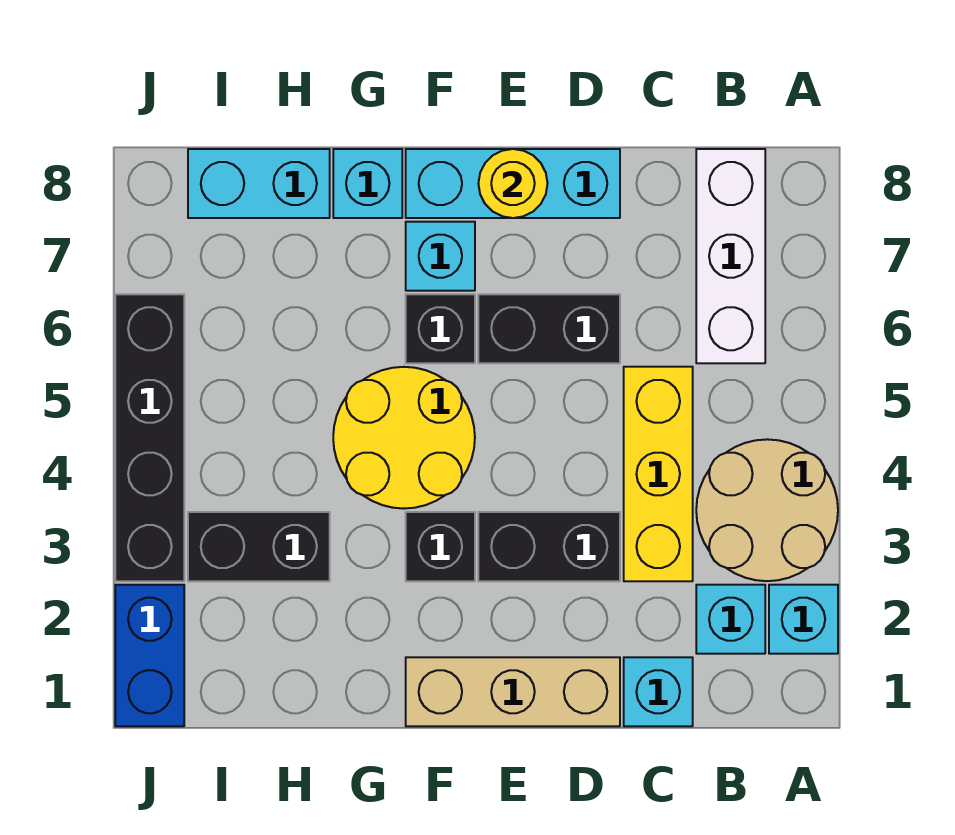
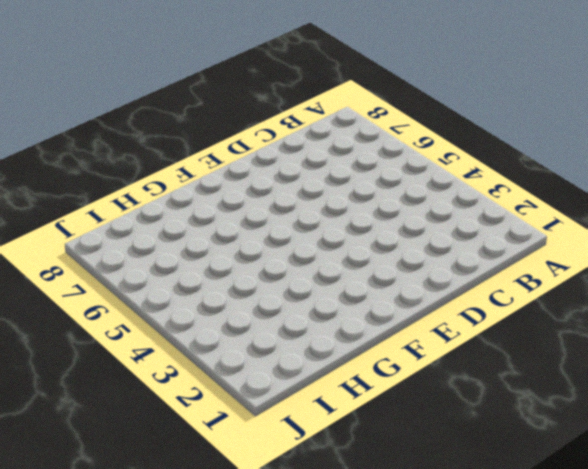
none -> cyan brick A2 level 1
none -> tan round brick A3:B4 level 1
none -> cyan brick B2 level 1

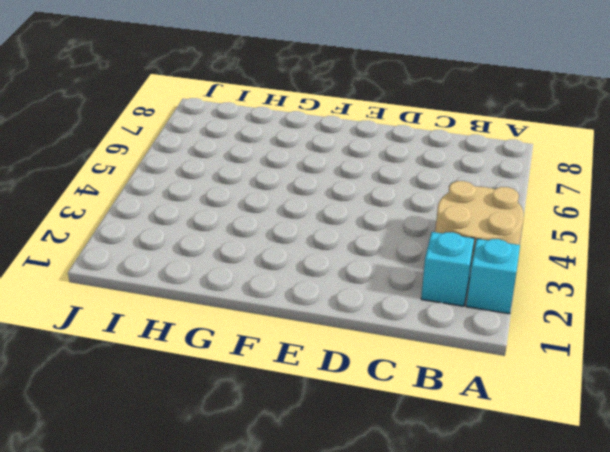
none -> white brick B6:B8 level 1
none -> cyan brick C1 level 1
none -> yellow brick C3:C5 level 1

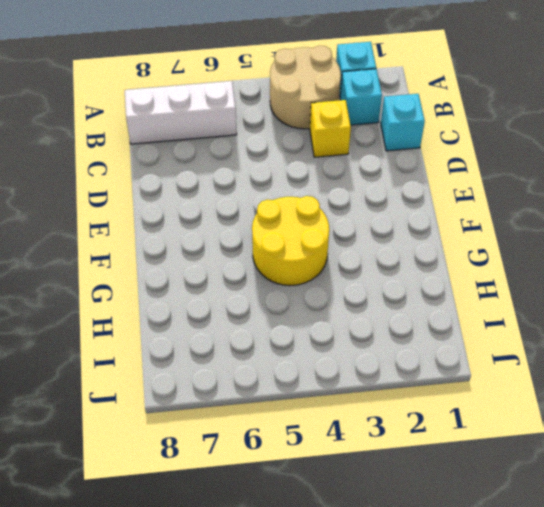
yellow brick C3 level 1 -> yellow brick C3:C5 level 1
none -> tan brick D1:F1 level 1
none -> black brick D3:E3 level 1
none -> black brick D6:E6 level 1

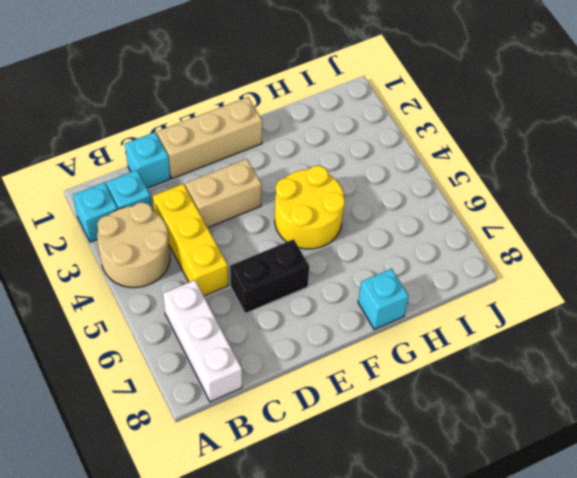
tan brick D3:E3 level 1 -> black brick D3:E3 level 1
none -> cyan brick D8:F8 level 1
none -> black brick F3 level 1
none -> black brick F6 level 1

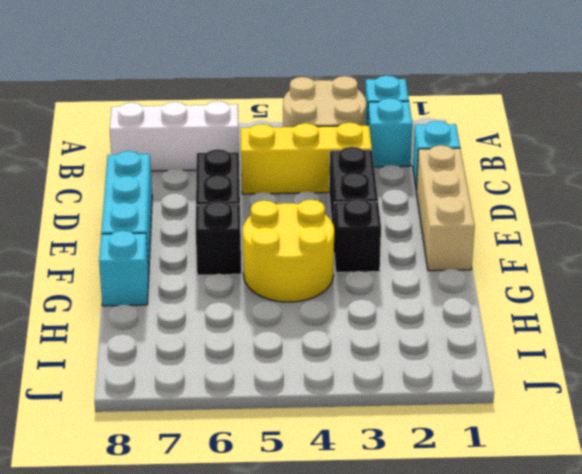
none -> cyan brick F7 level 1
none -> black brick H3:I3 level 1
none -> cyan brick H8:I8 level 1

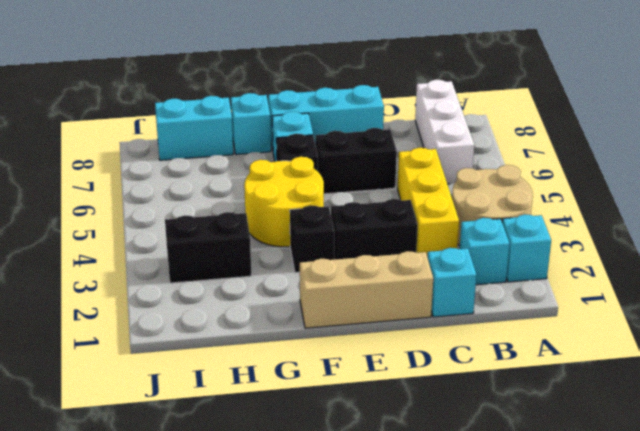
none -> blue brick J1:J2 level 1
none -> black brick J3:J6 level 1
none -> yellow round brick E8 level 2

